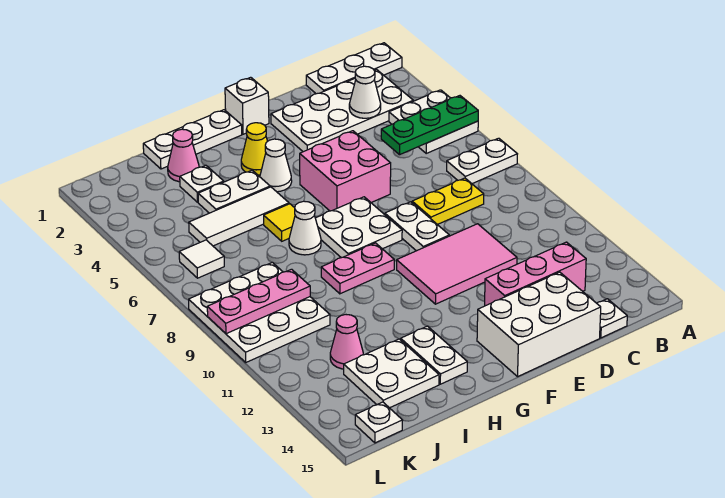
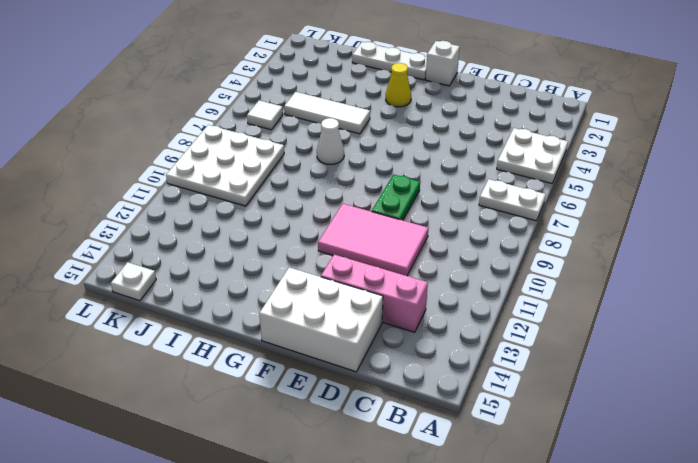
green plate E8:E9 level 1 -> white plate E8:E9 level 1
none -> white plate A1:C1 level 1
none -> white plate B2:E3 level 1
none -> yellow plate C8:D8 level 1
none -> white plate C15 level 1

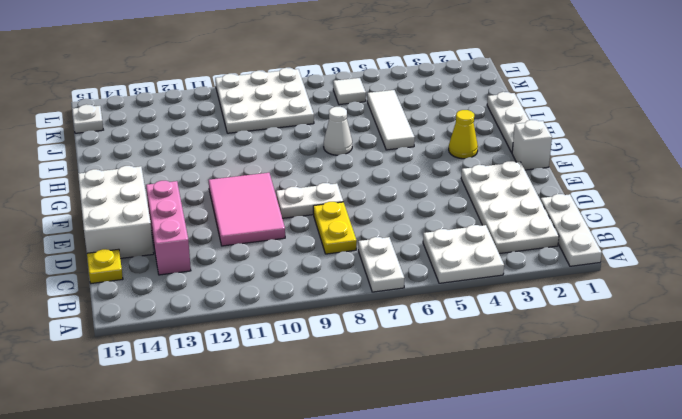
yellow plate C15 level 1 -> white plate C15 level 1
none -> pink brick E5:F6 level 1
none -> white plate F7:G8 level 1
none -> white cone G4 level 1
none -> pink plate G9:H9 level 1

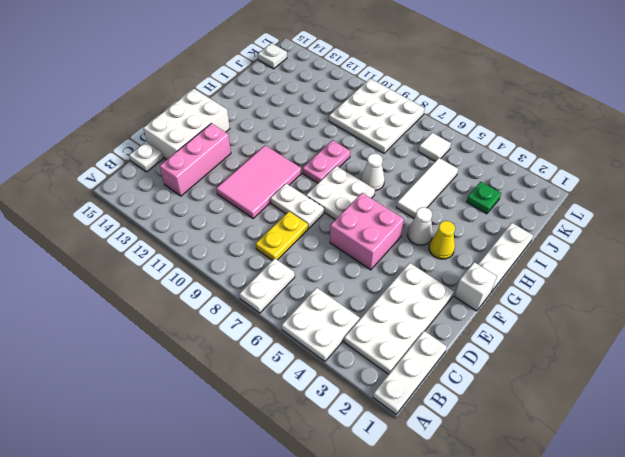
green plate J3 level 1 -> none
none -> white plate H4:I4 level 1
none -> yellow tile H6 level 1
none -> white plate H13:H14 level 1
none -> pink cone I2 level 1

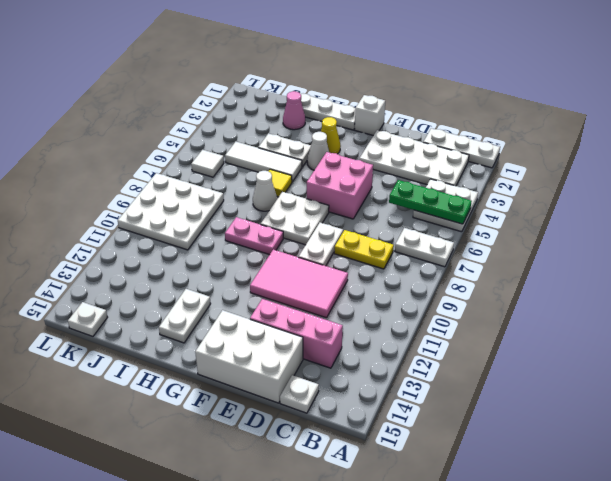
none -> white plate I3 level 1
none -> white plate I13:J14 level 1
none -> pink cone J12 level 1
none -> white cone C3 level 2

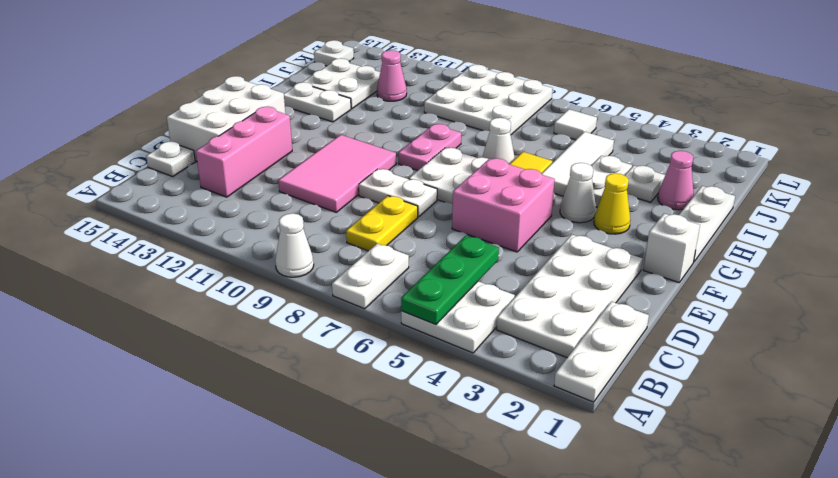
white cone A9 level 1 -> white cone C3 level 2
none -> pink plate J9:L9 level 2

